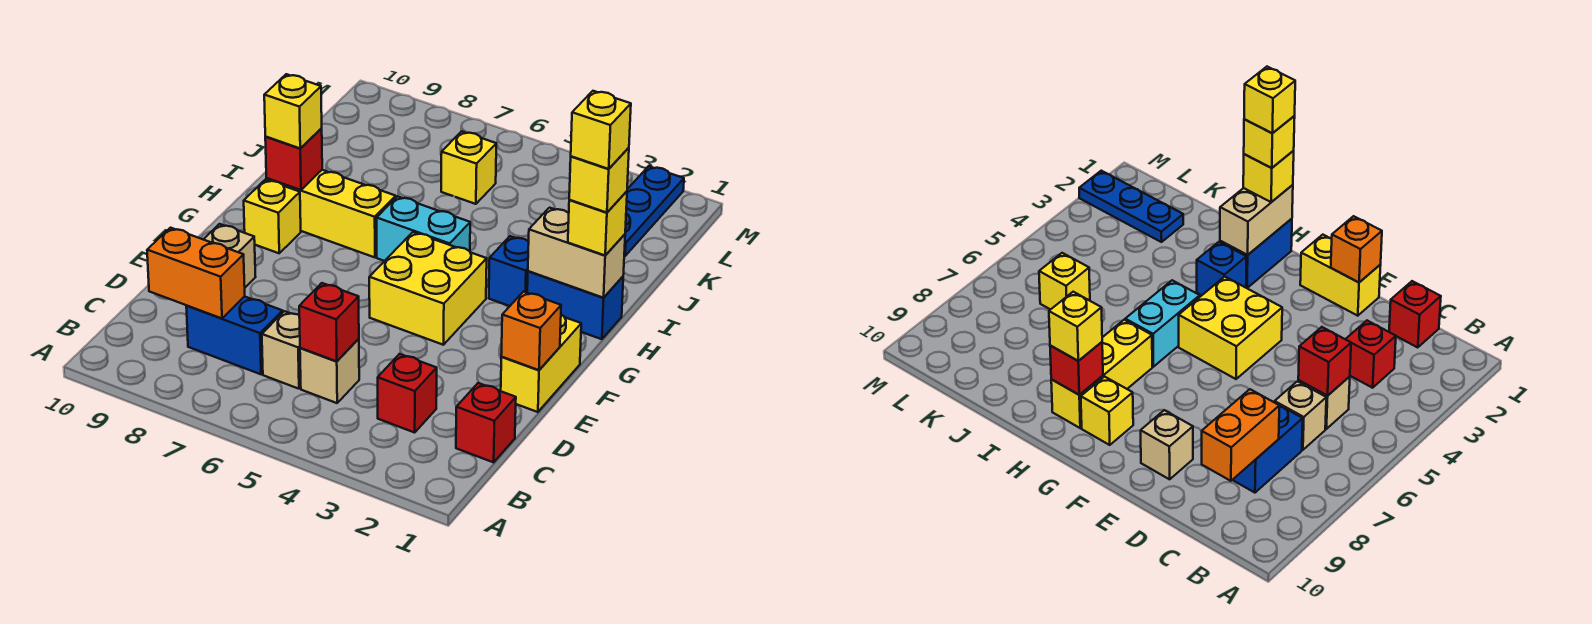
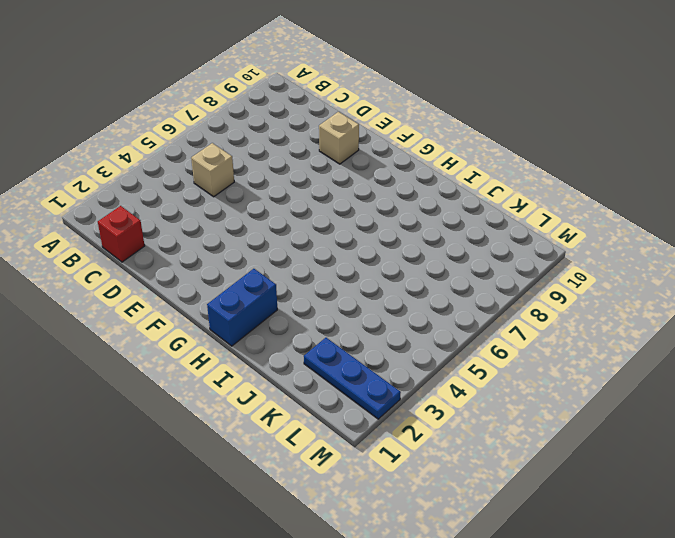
none -> red brick C3 level 1
none -> tan brick C6 level 1
none -> blue brick C7:C8 level 1

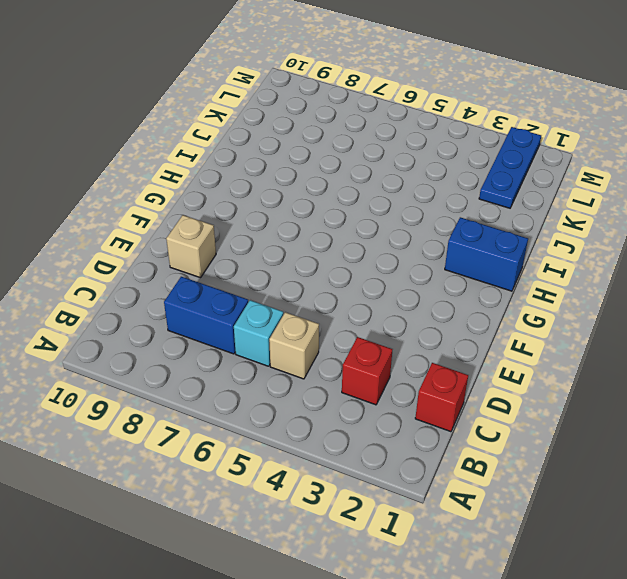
cyan brick C6 level 1 -> tan brick C6 level 1
none -> yellow brick E1:F1 level 1
none -> yellow brick F4:G5 level 1
none -> yellow brick G9 level 1

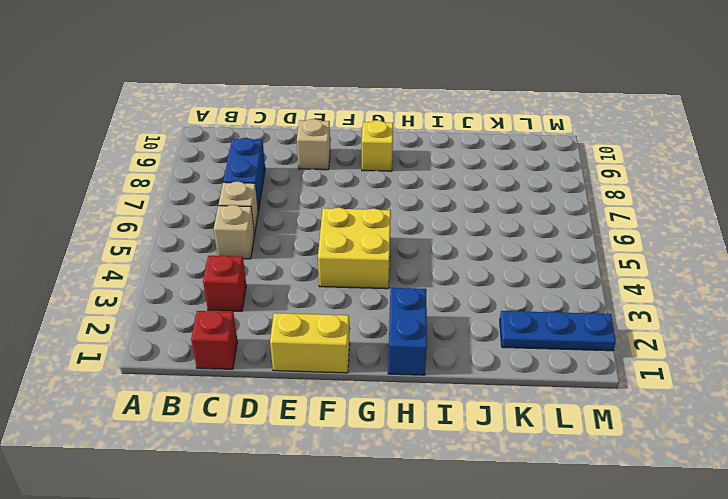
none -> blue brick H3 level 1
none -> cyan brick H5:H6 level 1
none -> yellow brick H7:H9 level 1

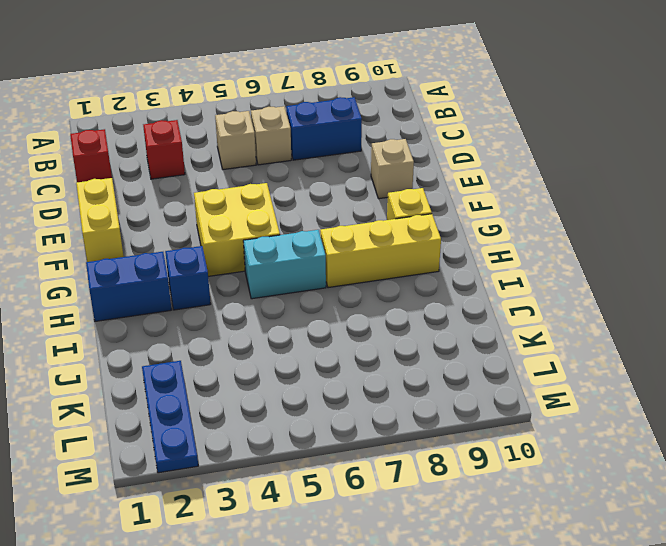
none -> yellow brick K6 level 1
none -> red brick C5 level 2
none -> orange brick C8:C9 level 2

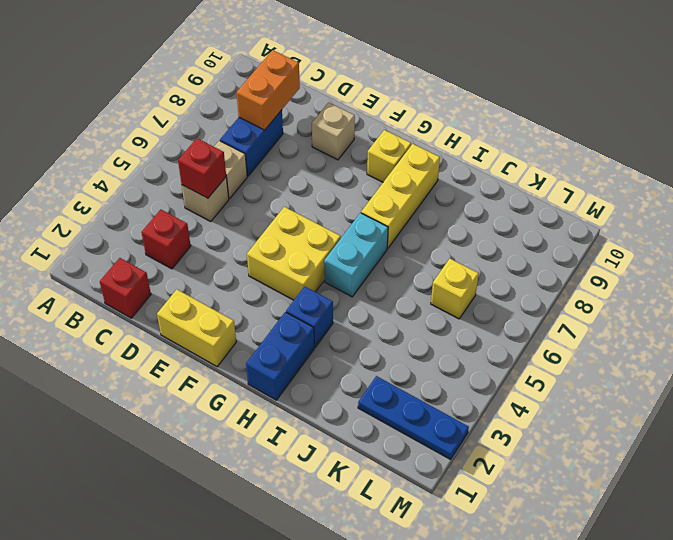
none -> orange brick E1 level 2
none -> tan brick H1:H2 level 2
none -> red brick H9 level 2

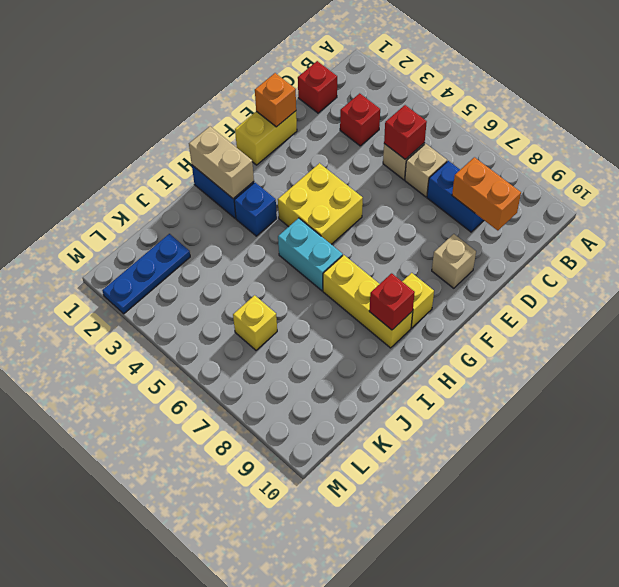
none -> yellow brick H1 level 3
none -> yellow brick H9 level 3
none -> yellow brick H1 level 4

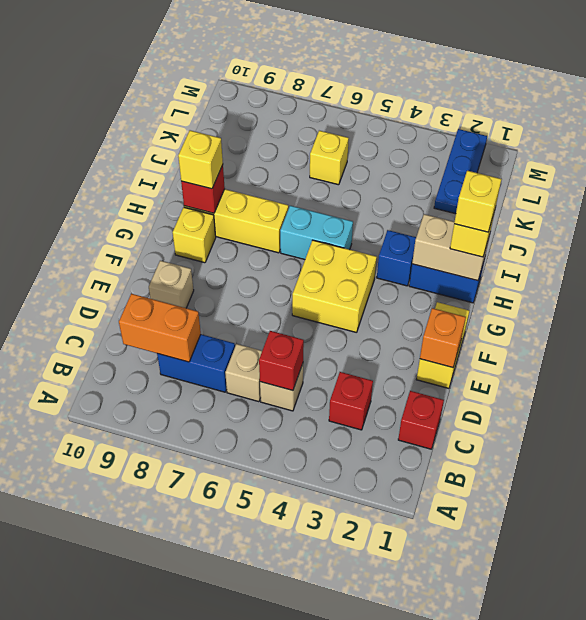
none -> yellow brick H1 level 5

